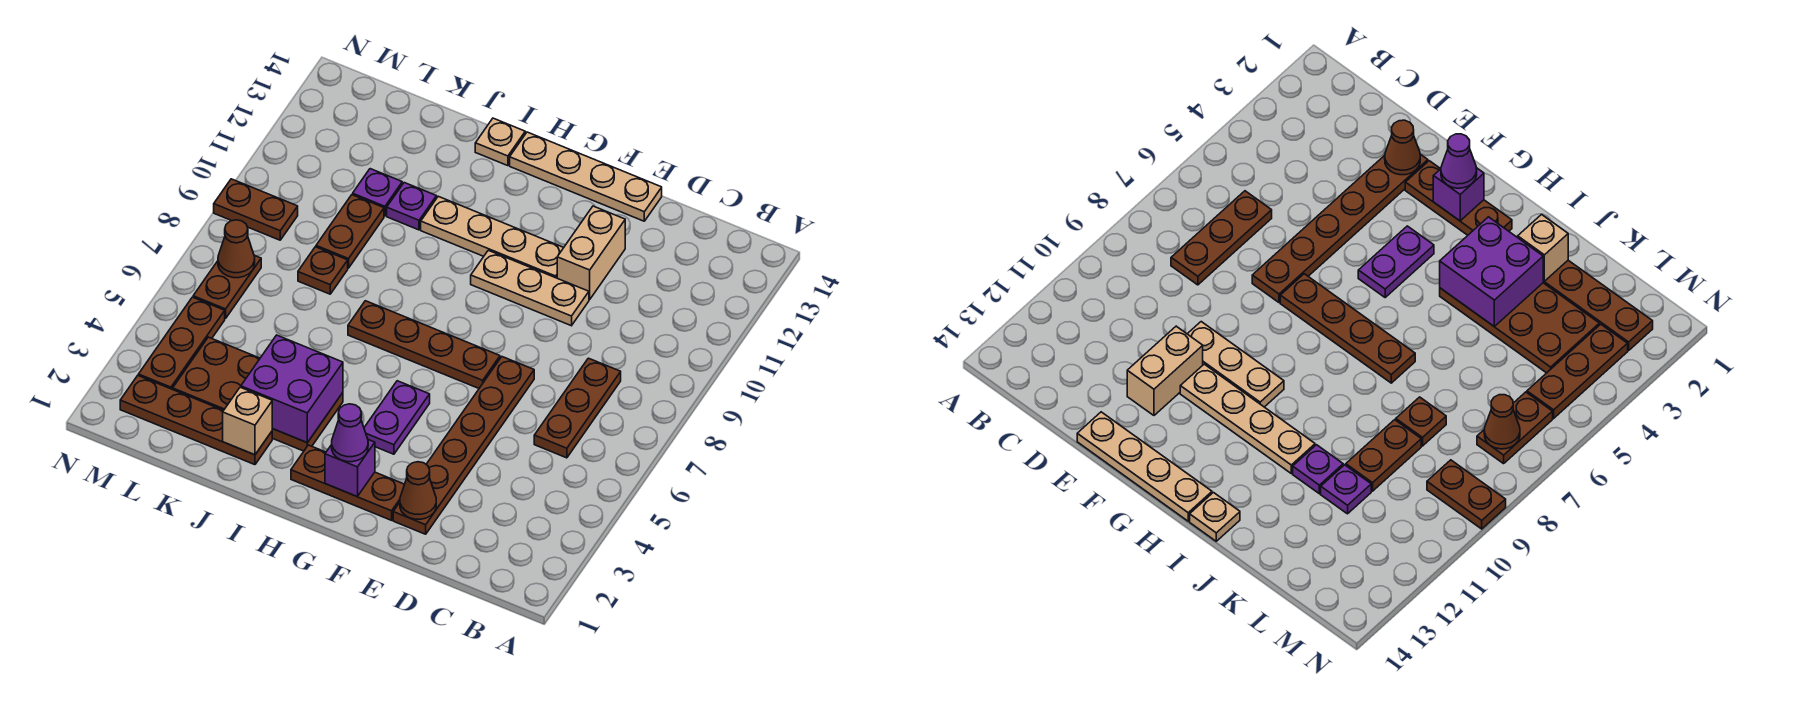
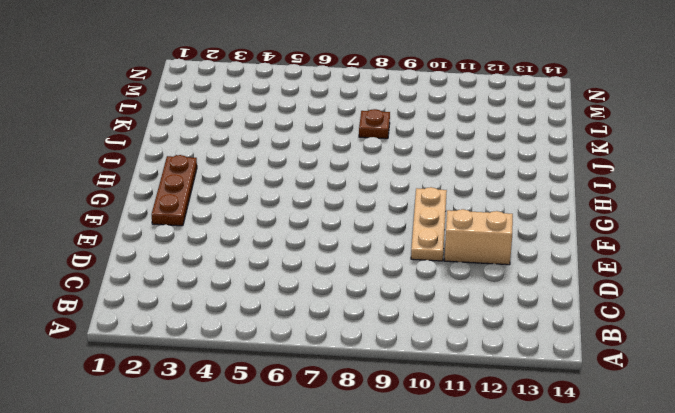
none -> brown plate C6:C8 level 1
none -> brown plate E2:E7 level 1
none -> tan plate E14:H14 level 1

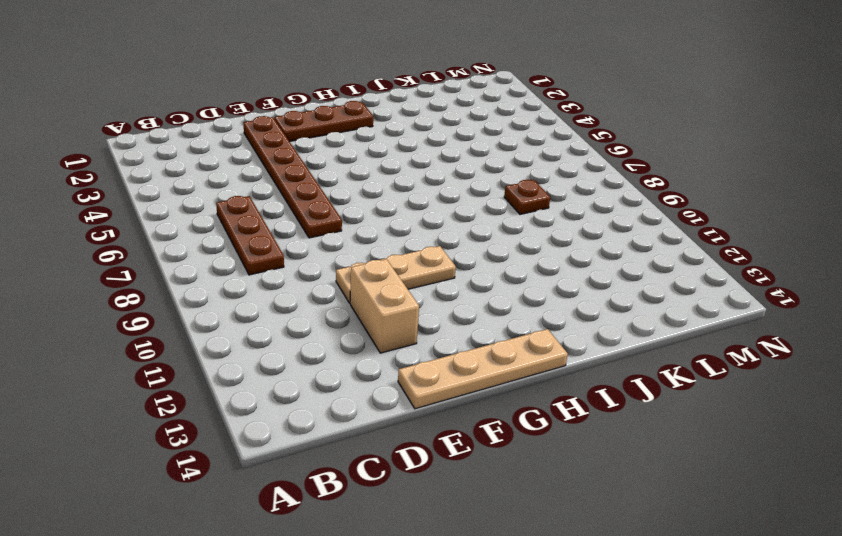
none -> brown plate F7:I7 level 1
none -> tan plate F11:I11 level 1
none -> purple plate G4:G5 level 1

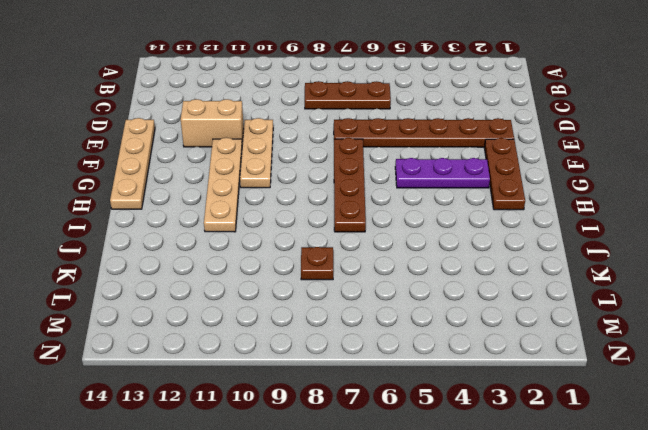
purple plate G3:G5 level 1 -> purple plate G4:G5 level 1
none -> brown plate I3:L4 level 1
none -> tan plate I14 level 1
none -> brown plate J2:M2 level 1

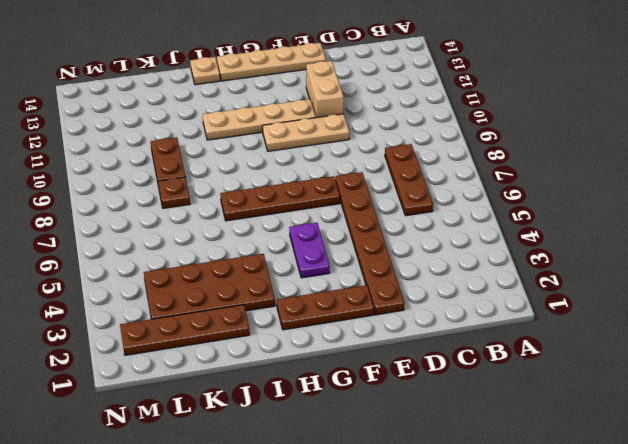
none -> purple plate J11 level 1
none -> purple plate K11 level 1
none -> brown plate M3:M5 level 1

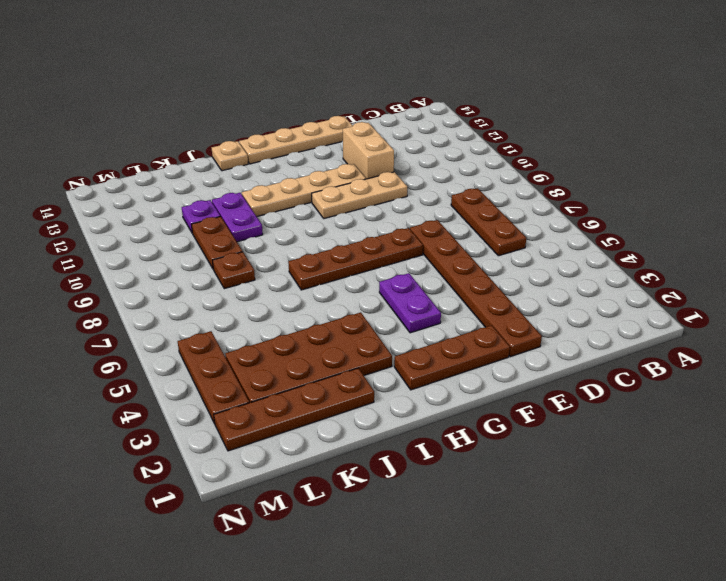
purple plate J10:J11 level 1 -> purple plate J11 level 1
none -> brown plate M6:M7 level 1
none -> brown plate M9:N9 level 1
none -> brown cone E2 level 2

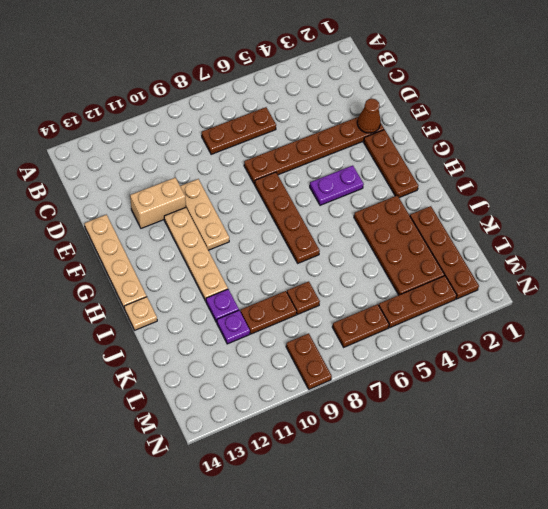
none -> purple brick G2 level 2
none -> purple brick I3:J4 level 2
none -> tan brick J2 level 2

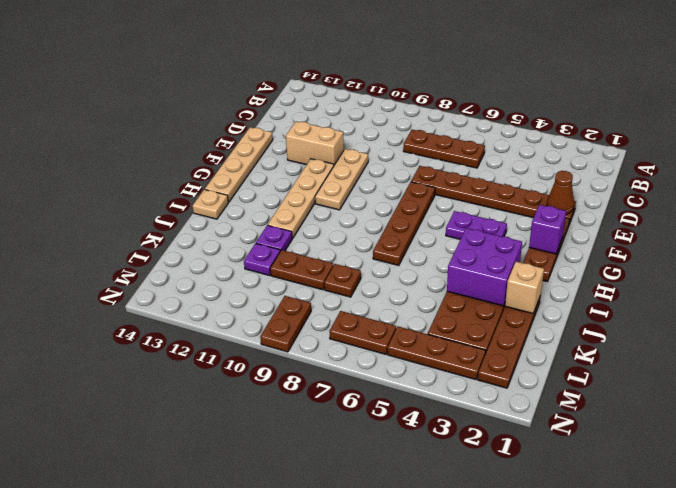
none -> brown cone M7 level 2
none -> purple cone G2 level 3

